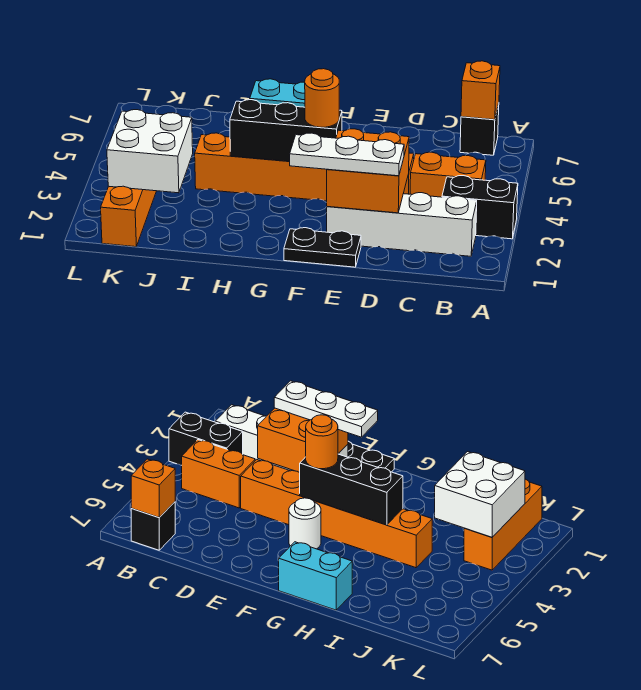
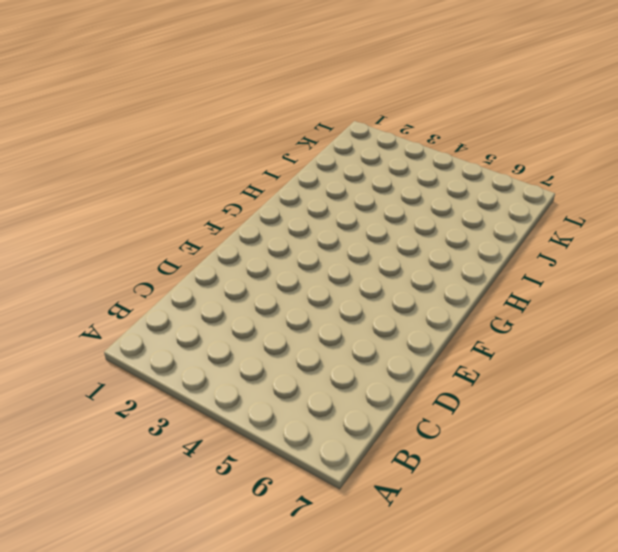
none -> black brick A3:B3 level 1
none -> white brick B2:E2 level 1
none -> orange brick B4:C4 level 1

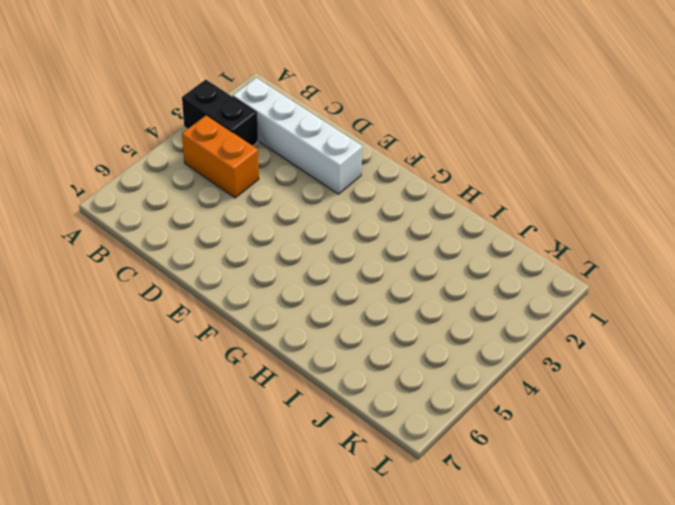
none -> black brick B7 level 1
none -> orange brick D4:I4 level 1
none -> black plate E1:F1 level 1

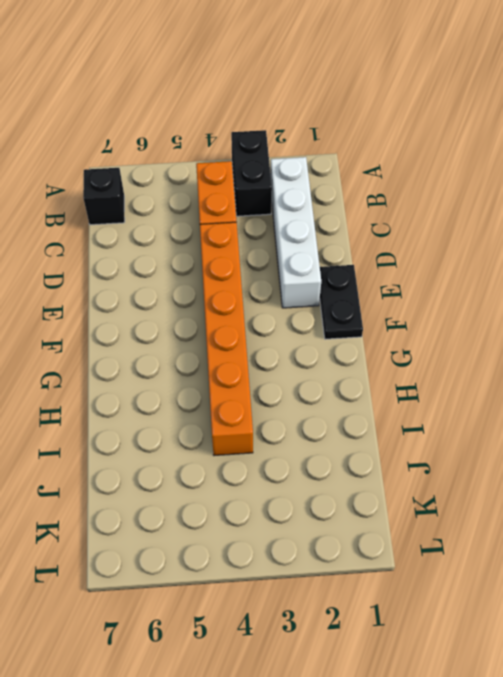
none -> white round brick F5 level 1
none -> cyan brick G7:H7 level 1
none -> orange brick K1:K3 level 1

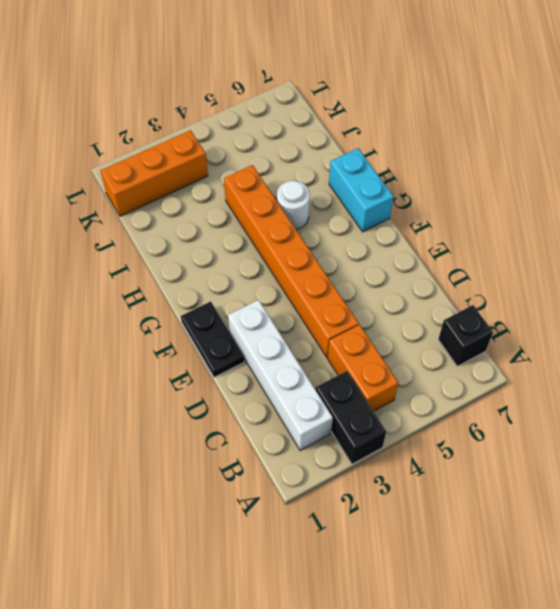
white round brick H5 level 1 -> white round brick F5 level 1
none -> orange brick B7 level 2
none -> orange brick D2:E3 level 2
none -> black brick F4:H4 level 2

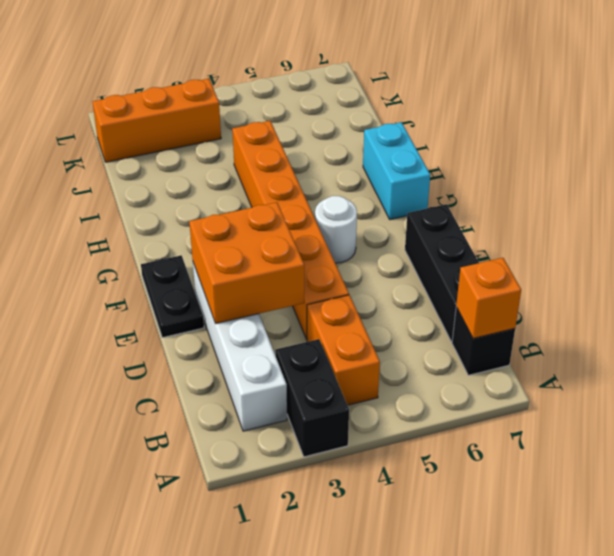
black brick C7:E7 level 1 -> black brick F4:H4 level 2
none -> white brick J2:K3 level 2
none -> white plate D2:F2 level 3
none -> orange round brick F4 level 3

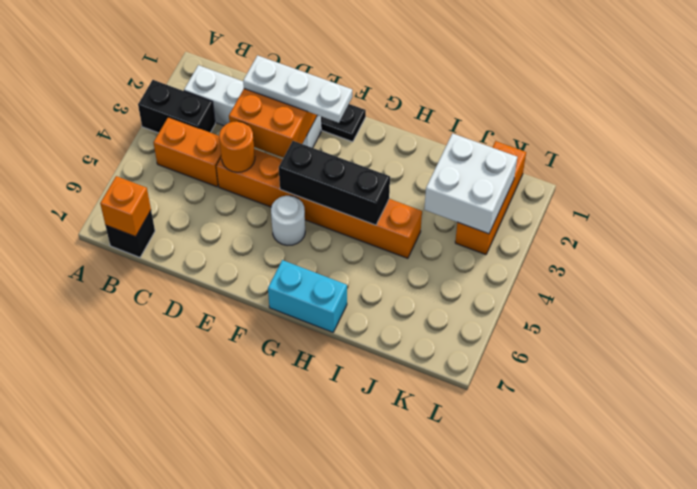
orange round brick D4 level 2 -> orange round brick F4 level 3

